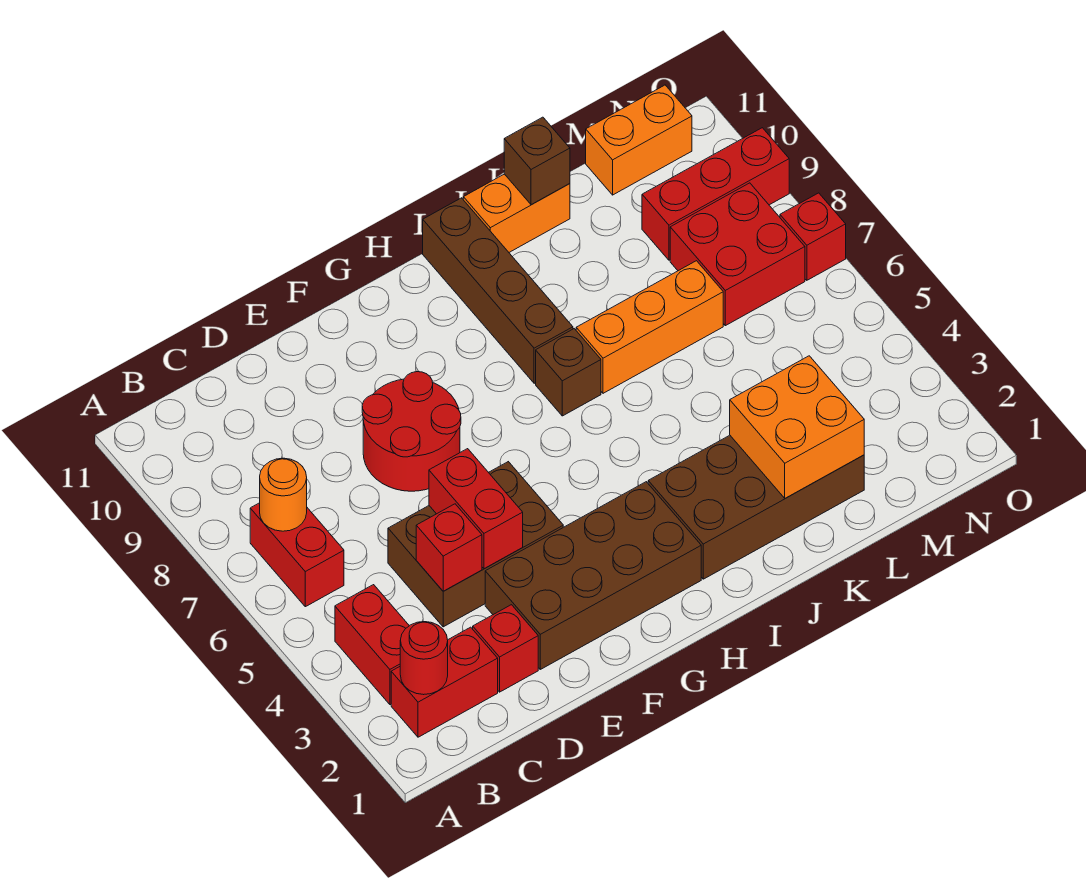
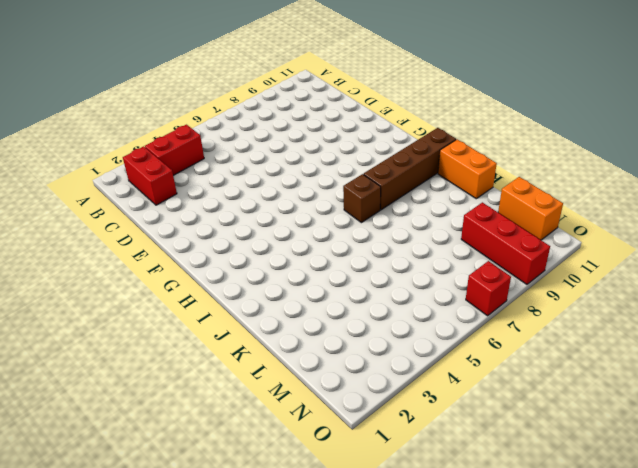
none -> red brick B6:B7 level 1
none -> red brick D2 level 1
none -> brown brick D4:F5 level 1

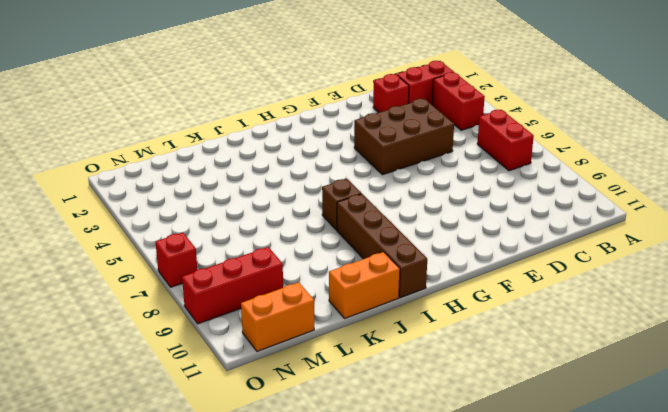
none -> brown brick E2:H3 level 1
none -> red round brick E7:F8 level 1
none -> brown brick I2:L3 level 1

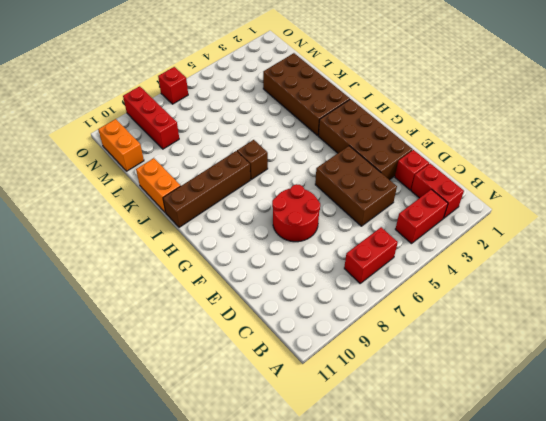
none -> orange brick J7:L7 level 1
none -> red brick M7:N8 level 1
none -> red round brick B2 level 2

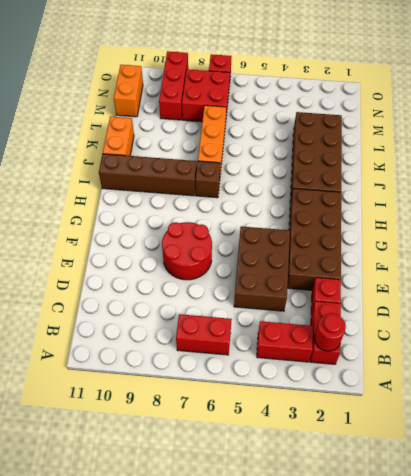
none -> orange round brick B7 level 2
none -> red brick D4 level 2
none -> red brick E4:E5 level 2

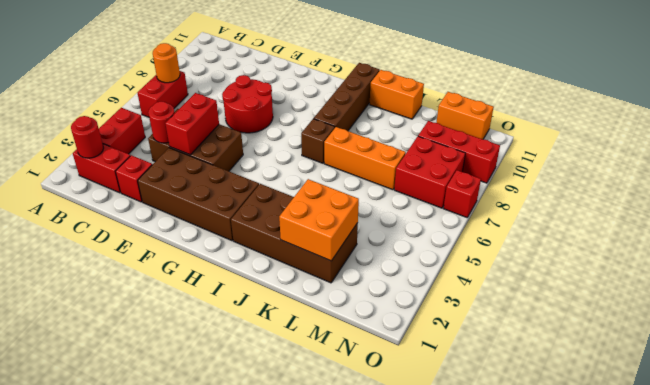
red round brick D4 level 2 -> red brick D4 level 2
none -> brown brick K11 level 2

